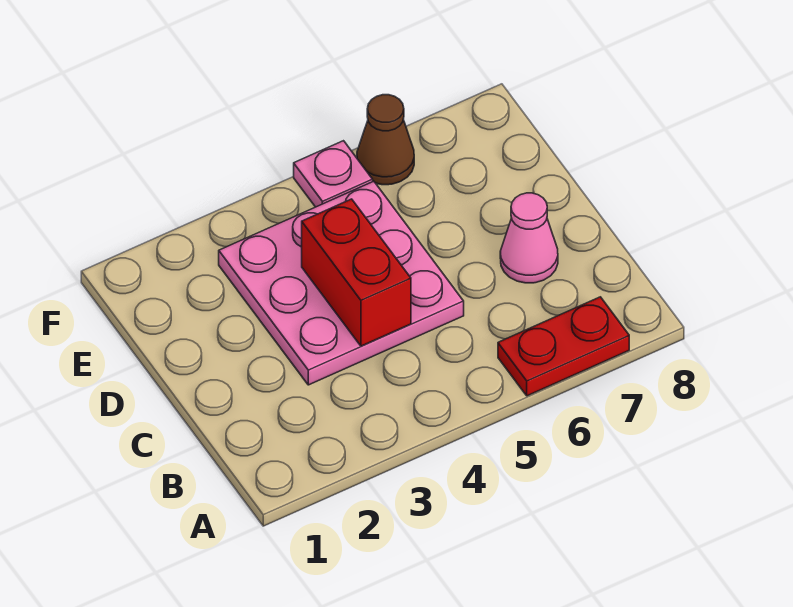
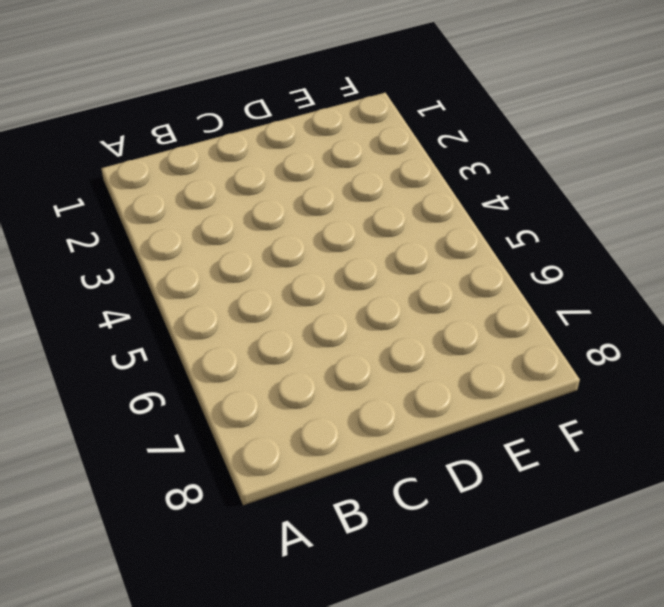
none -> red plate A6:A7 level 1
none -> pink plate C3:E5 level 1

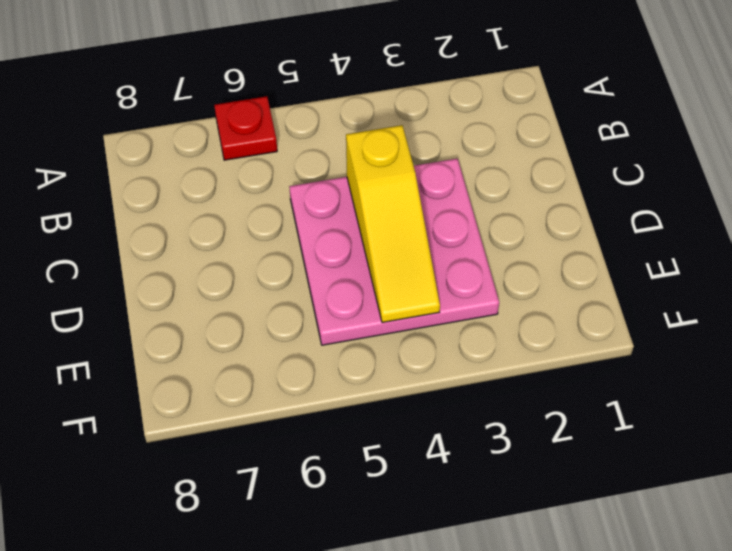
red plate A6 level 1 -> red plate A6:A7 level 1
yellow slope C4:E4 level 2 top C -> red brick C4:D4 level 2
none -> pink cone C7 level 1
none -> pink plate F5 level 1

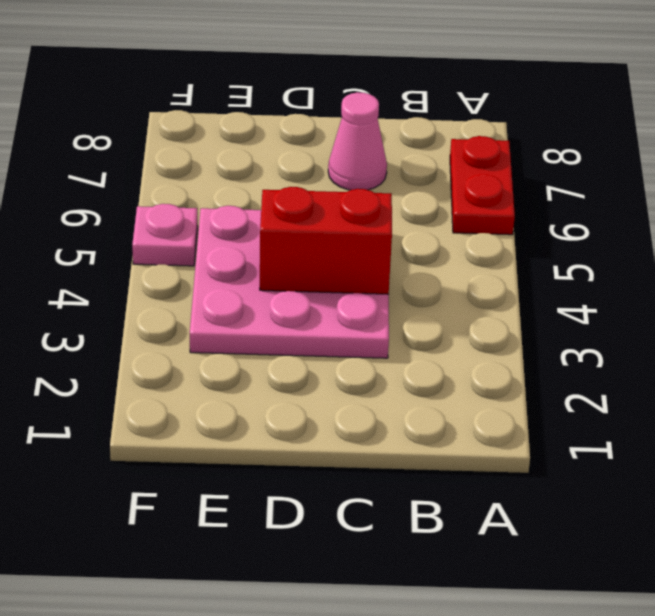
none -> brown cone F6 level 1

